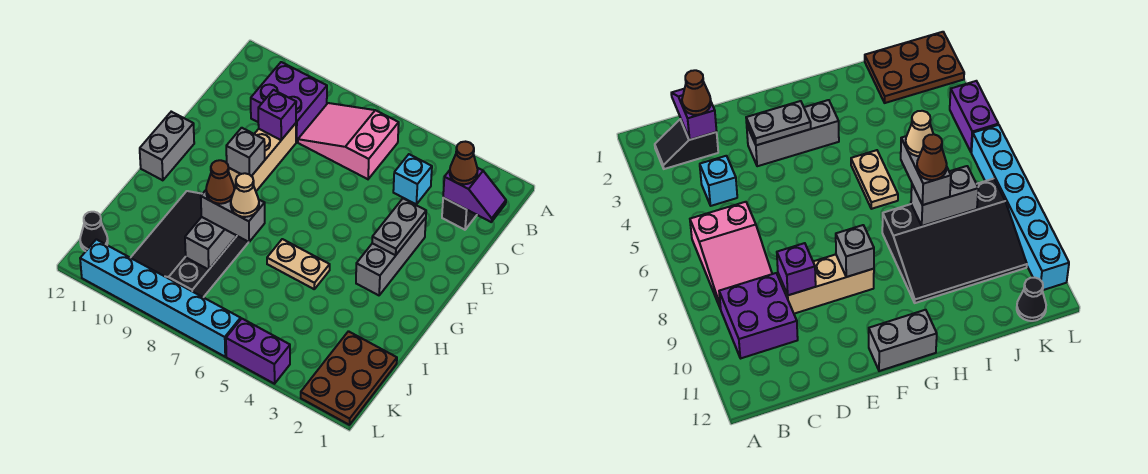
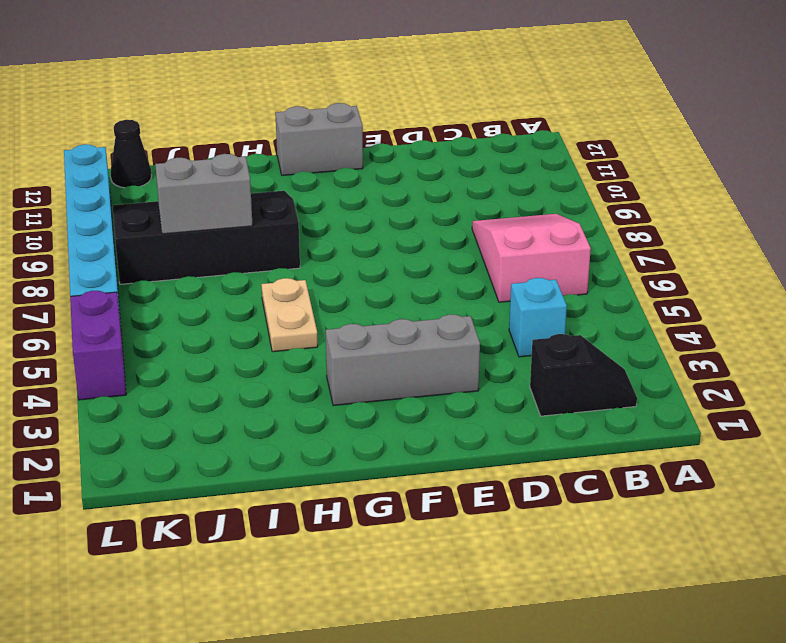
none -> purple brick B9:C10 level 1
none -> tan brick D9:F9 level 1
none -> brown plate J1:L2 level 1

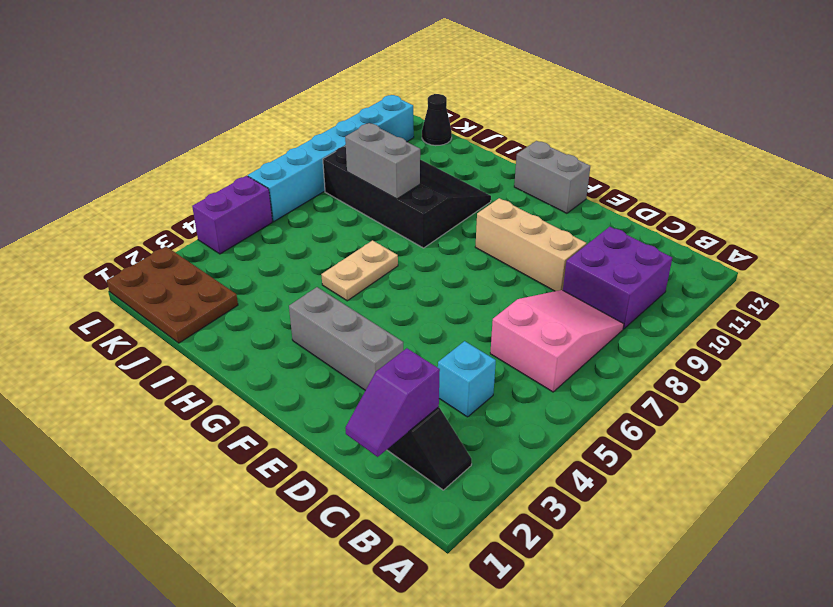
none -> purple brick D9 level 2
none -> grey plate E3:F3 level 2
none -> grey brick F9 level 2

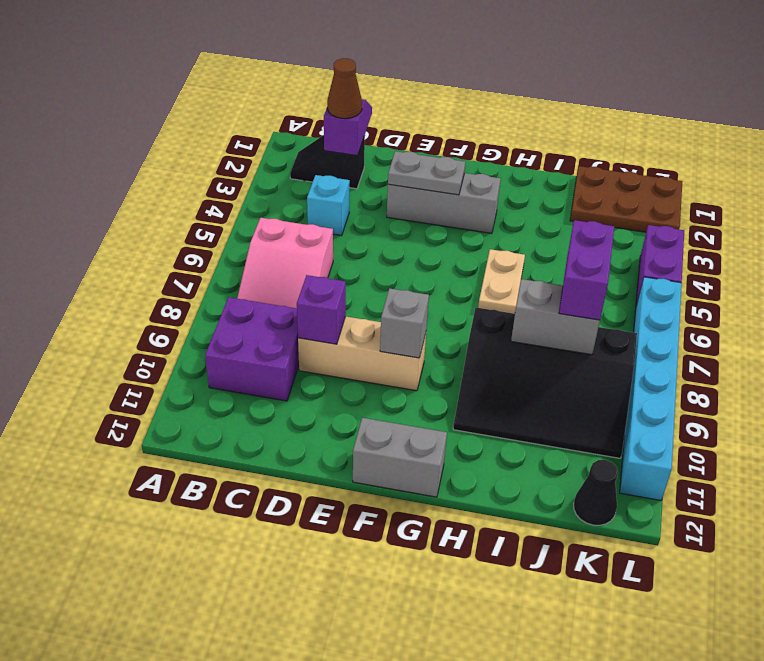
purple brick J7:J8 level 3 -> none
none -> grey brick I7:I8 level 3
none -> tan cone I7 level 4
none -> brown cone I8 level 4

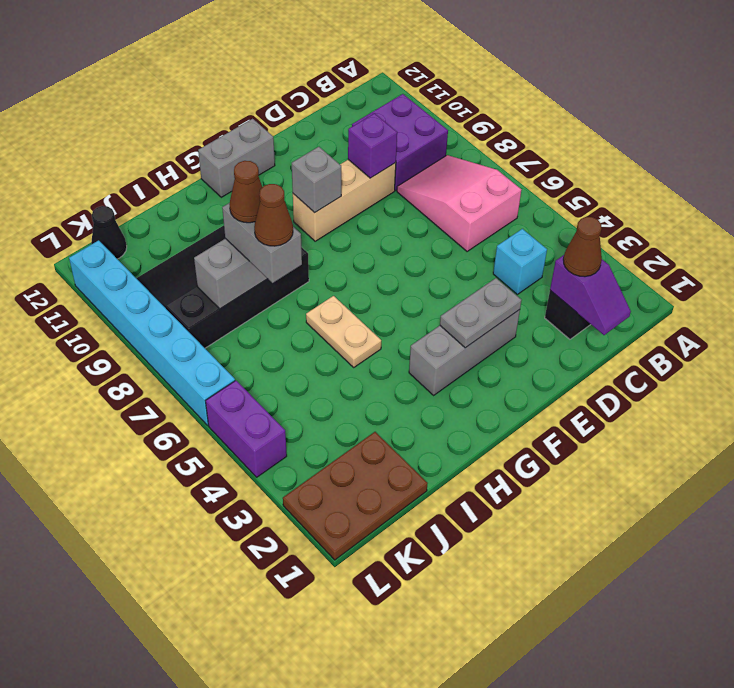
brown cone I7 level 4 -> tan cone I7 level 4

